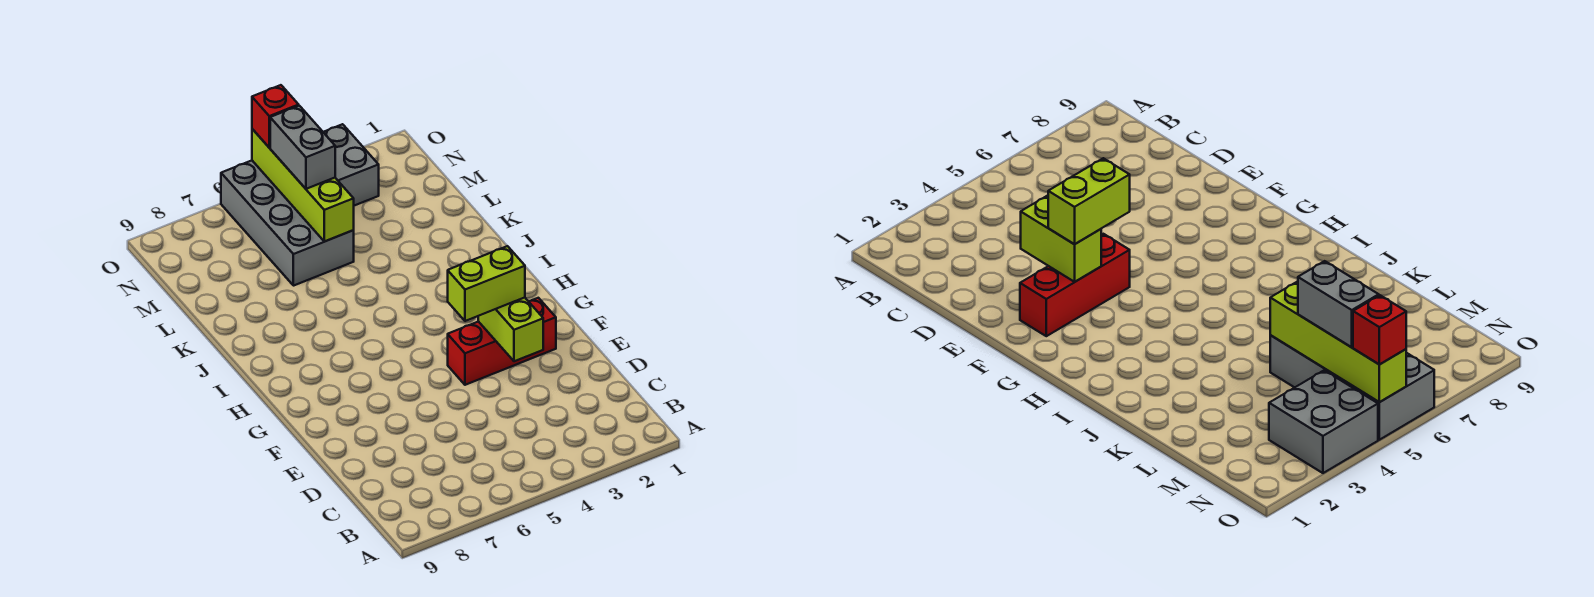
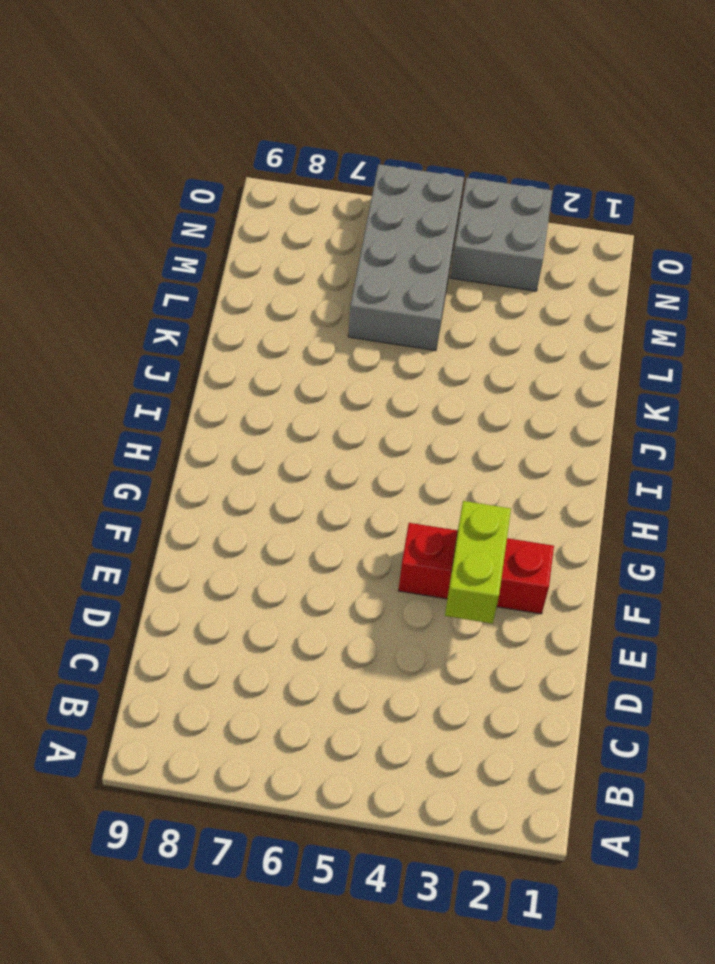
none -> lime brick L5:O5 level 2
none -> lime brick F3:F4 level 3

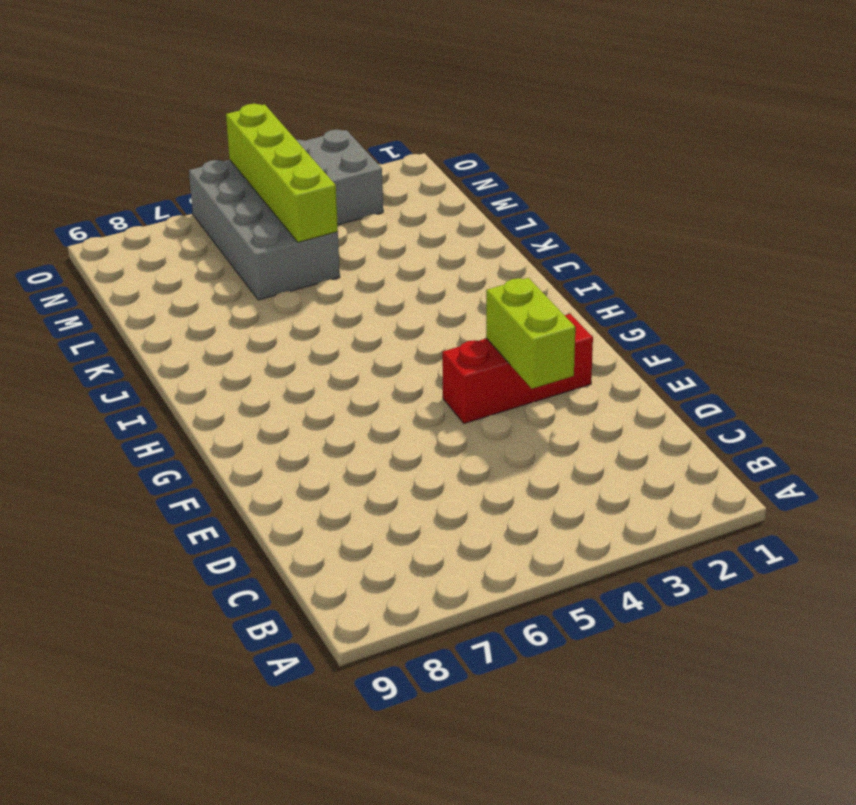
none -> lime brick F3:F4 level 3
none -> grey brick M5:N5 level 3

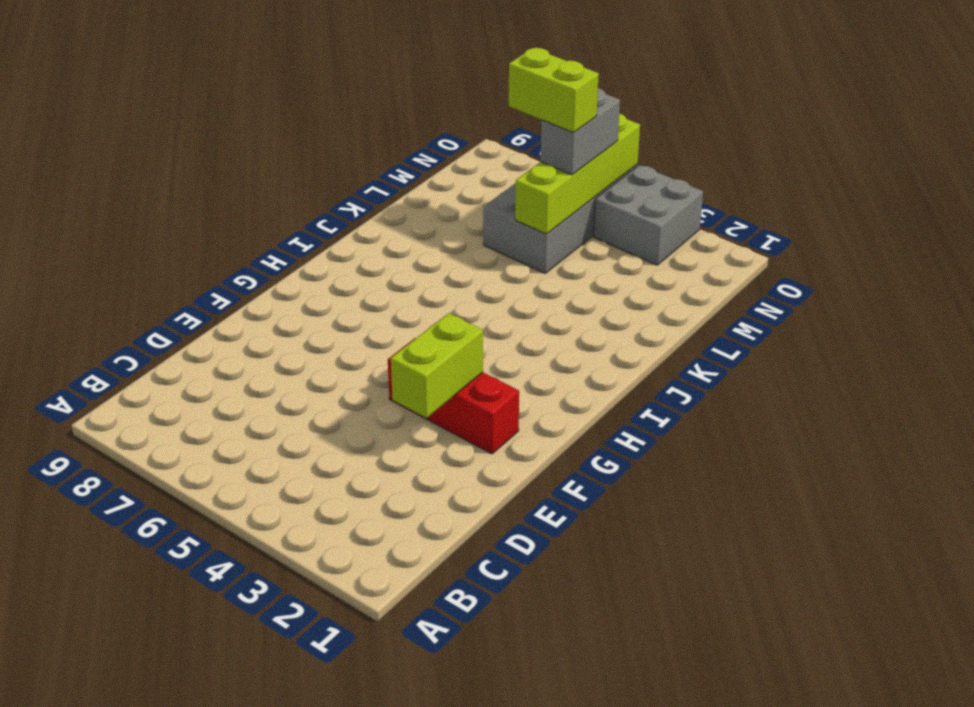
lime brick M5:M6 level 4 -> lime brick F3:F4 level 3
none -> red brick O5 level 3

